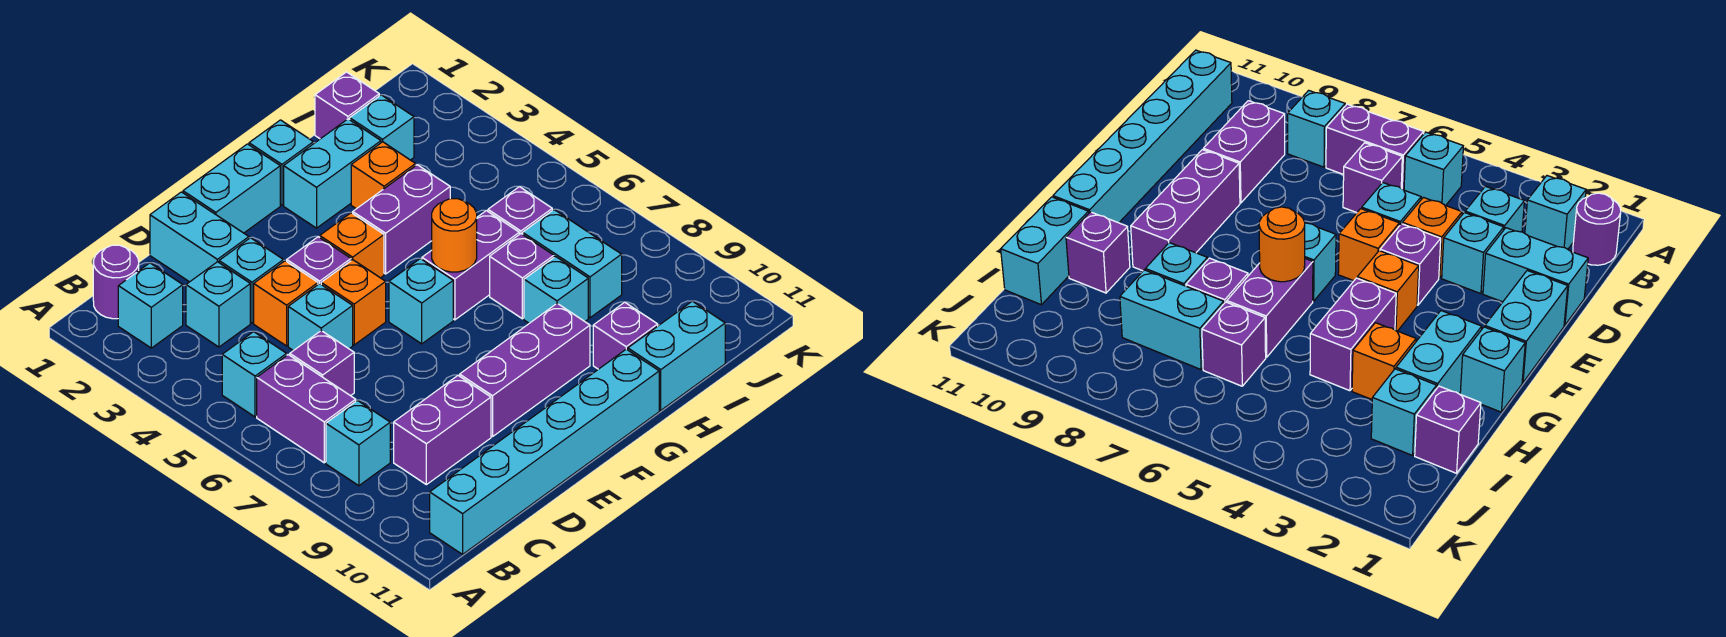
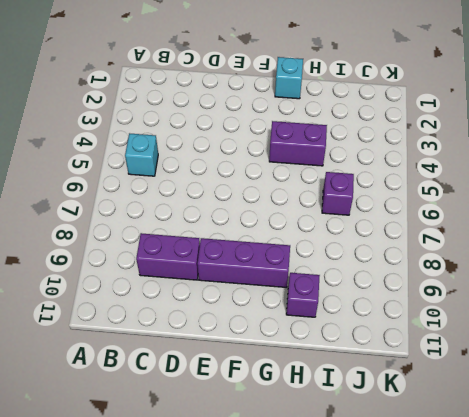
none -> purple round brick B1 level 1
none -> cyan brick B2 level 1
none -> purple brick B6:B7 level 1
none -> cyan brick B8 level 1

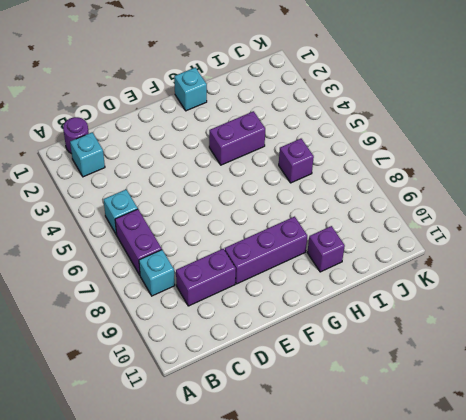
none -> cyan brick B11:G11 level 1
none -> cyan brick C3 level 1
none -> purple brick C6 level 1
none -> cyan brick D1:D2 level 1

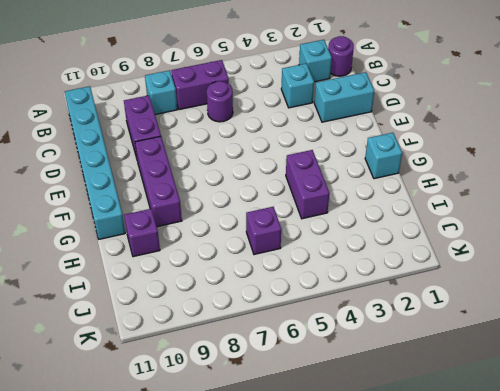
purple round brick C6 level 1 -> purple brick C6 level 1
none -> cyan brick B5 level 1
none -> cyan brick D3 level 1
none -> orange brick D4 level 1
none -> cyan brick D5 level 1

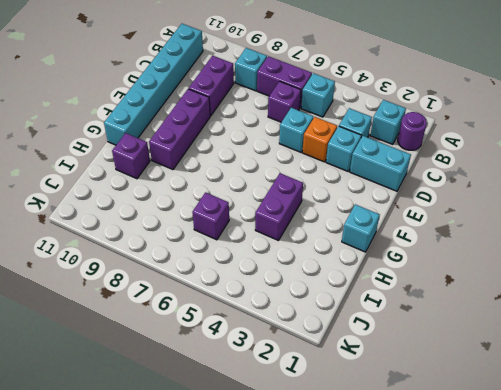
none -> cyan brick E1:F1 level 1
none -> purple brick E4 level 1
none -> orange brick E5 level 1
none -> orange brick F4 level 1

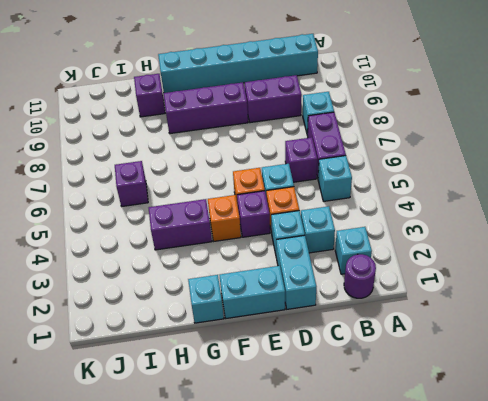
none -> cyan brick F6 level 1
none -> cyan brick G2:H2 level 1
none -> purple brick G6:H6 level 1
none -> orange brick H3 level 1

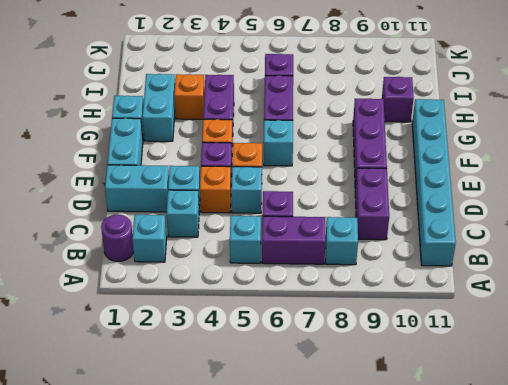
none -> purple brick H7 level 1
none -> cyan brick H8 level 1
none -> cyan brick H11:I11 level 1
none -> purple brick I1 level 1

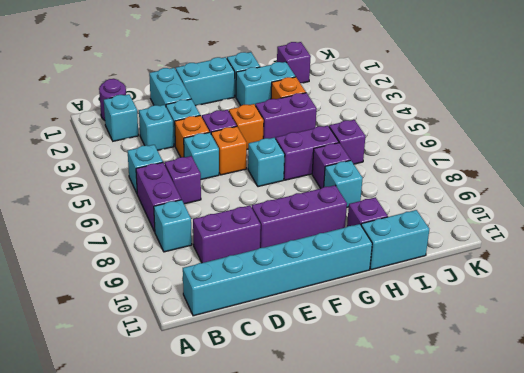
none -> cyan brick I2 level 1
none -> cyan brick I7:I8 level 1
none -> orange round brick G6 level 2

